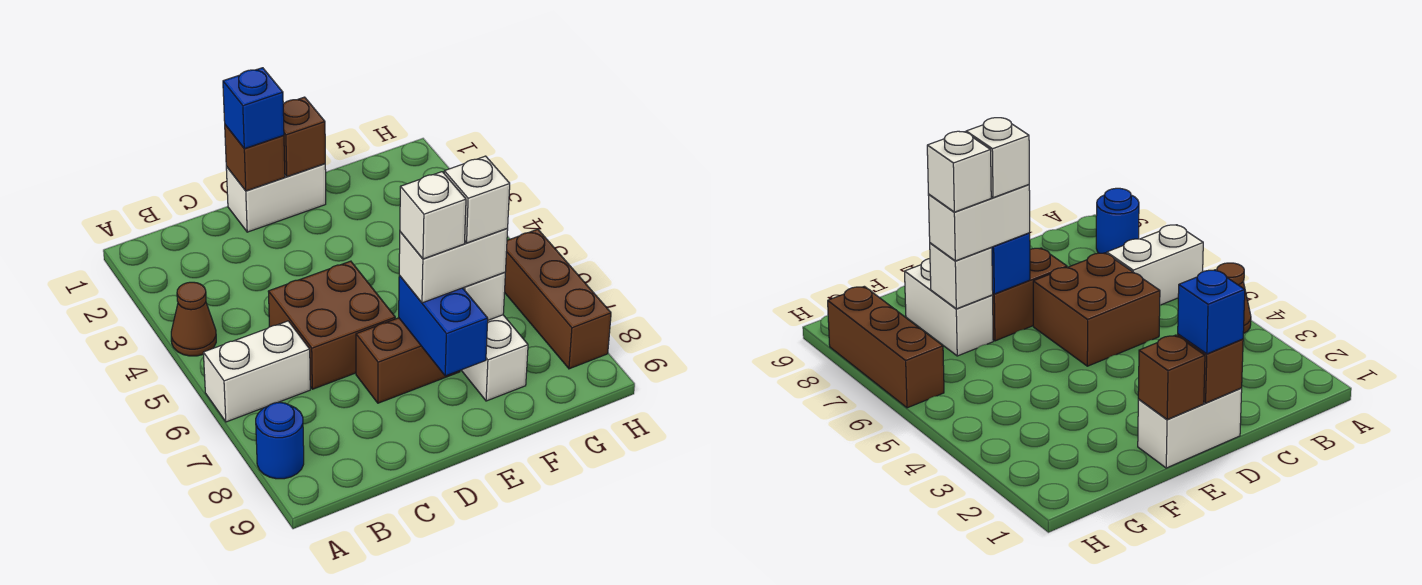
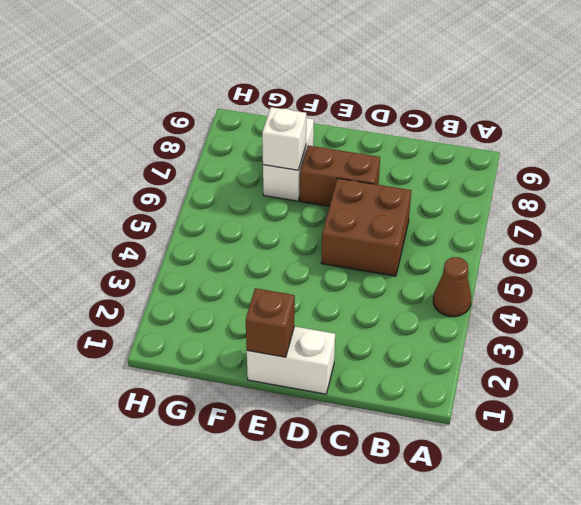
none -> white brick A6:B6 level 1
none -> blue round brick A8 level 1
none -> brown brick H6:H8 level 1

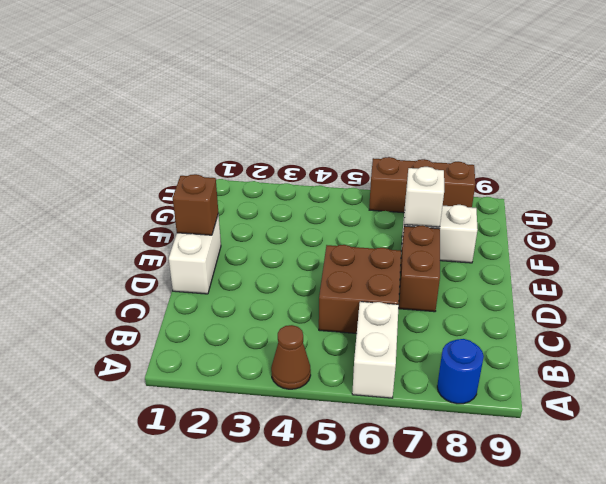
none -> brown brick D1 level 2
none -> blue brick E7:E8 level 2
none -> blue brick D1 level 3

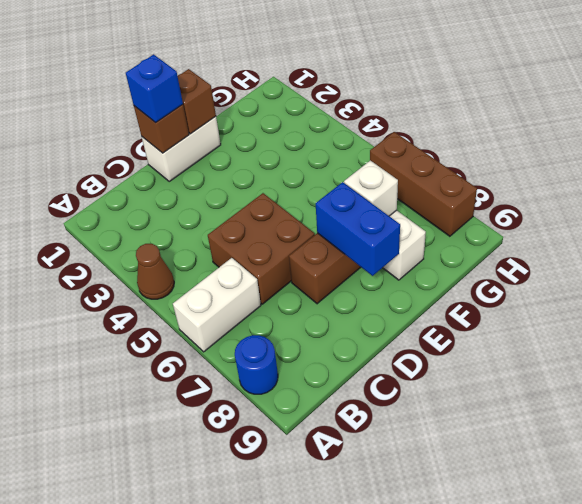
none -> white brick E7:F7 level 3
none -> white brick E7 level 4
none -> white brick F7 level 4

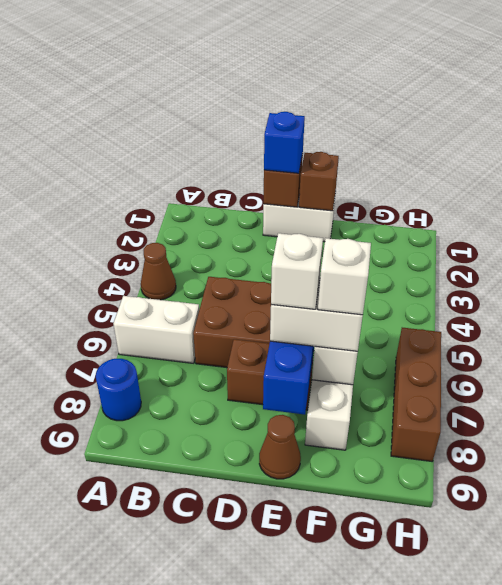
brown cone E9 level 1 -> none

